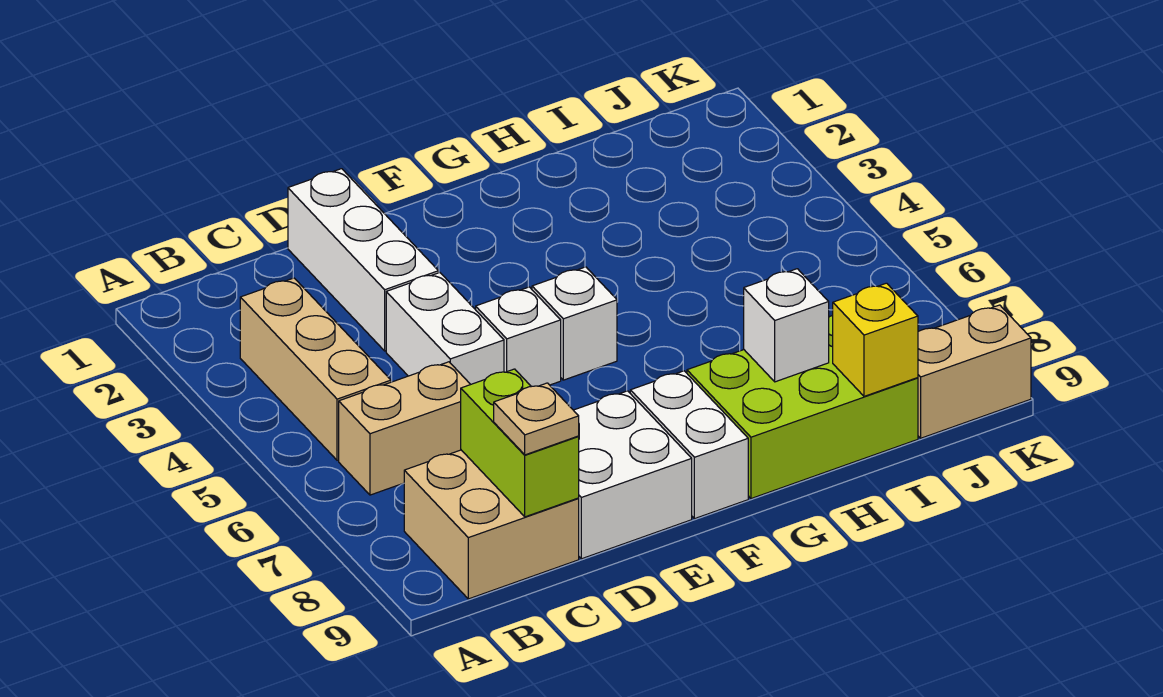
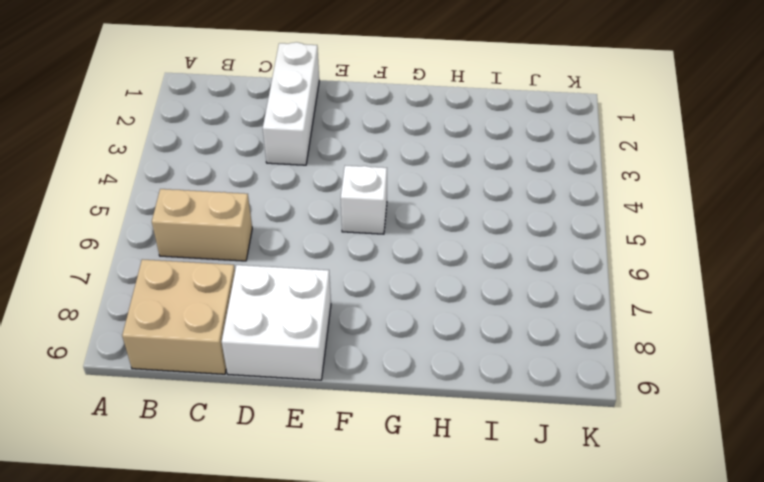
none -> tan brick B3:B5 level 1
none -> white brick D4:D5 level 1
none -> white brick E5 level 1

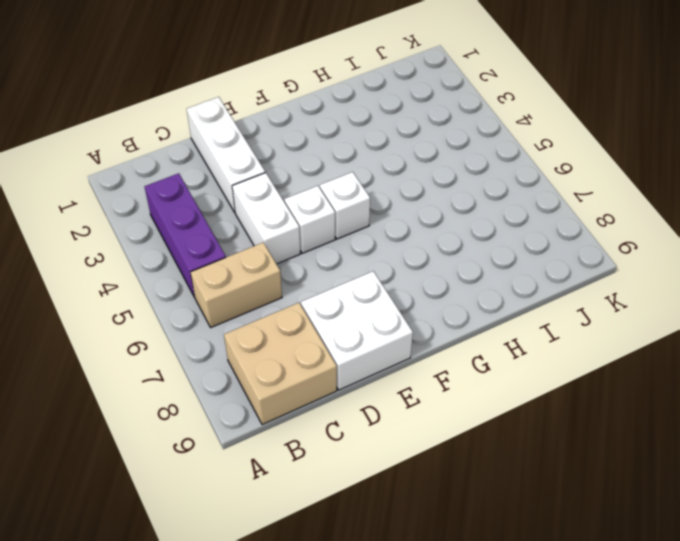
purple brick B3:B5 level 1 -> tan brick B3:B5 level 1
none -> white brick F8:F9 level 1
none -> lime brick G8:I9 level 1
none -> tan brick J9:K9 level 1

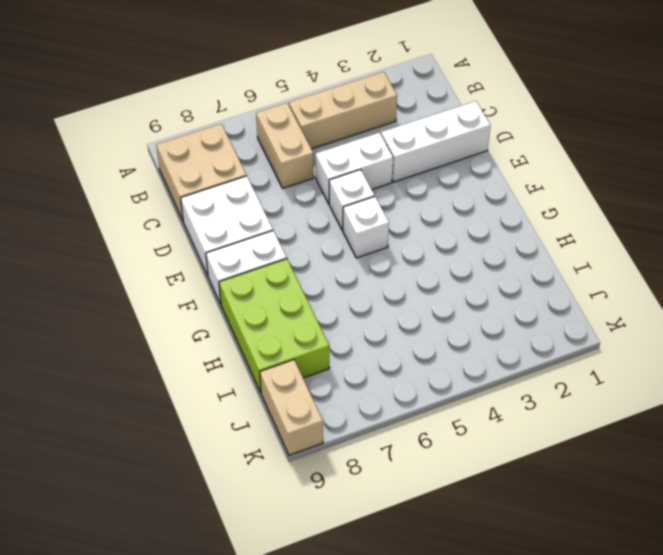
none -> lime brick C8:C9 level 2
none -> white brick H8 level 2
none -> yellow brick I9 level 2

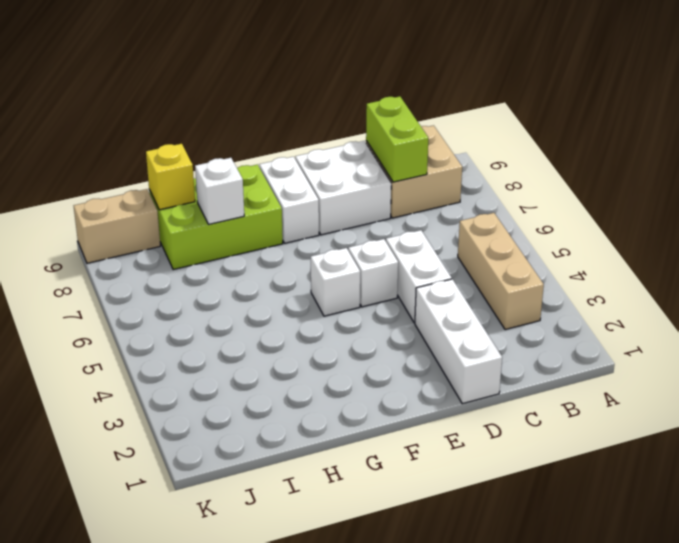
none -> tan brick B6:C6 level 1
none -> tan plate C9 level 3

